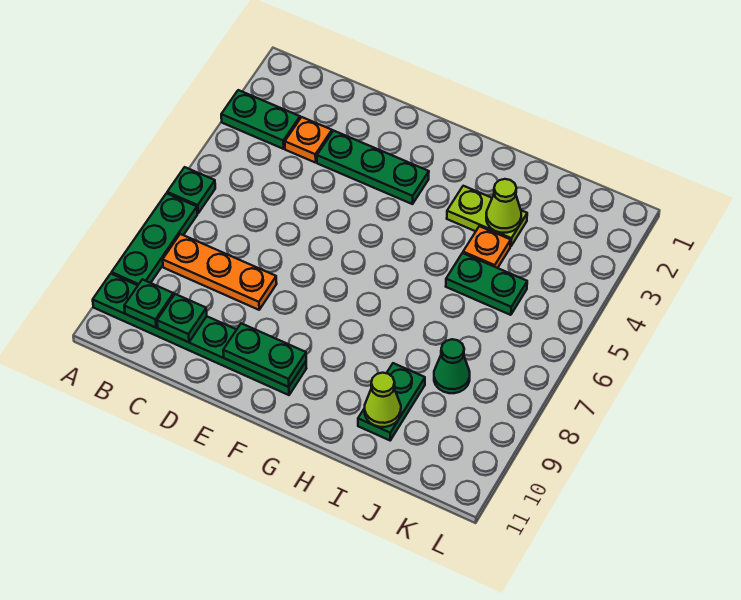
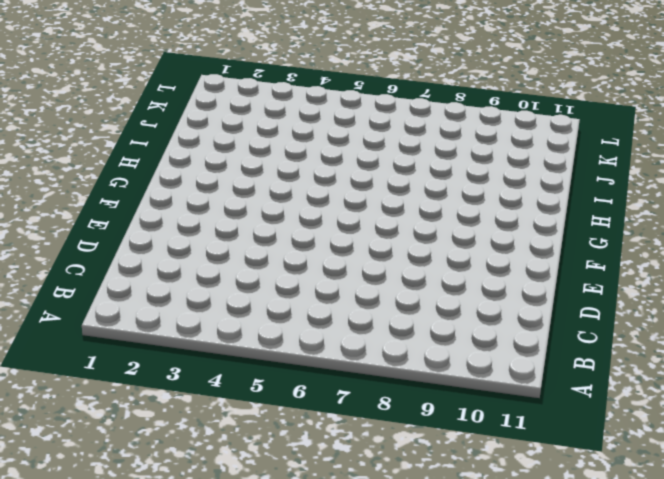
none -> green plate A3:B3 level 1
none -> green plate A6 level 1
none -> green plate A7:A9 level 1

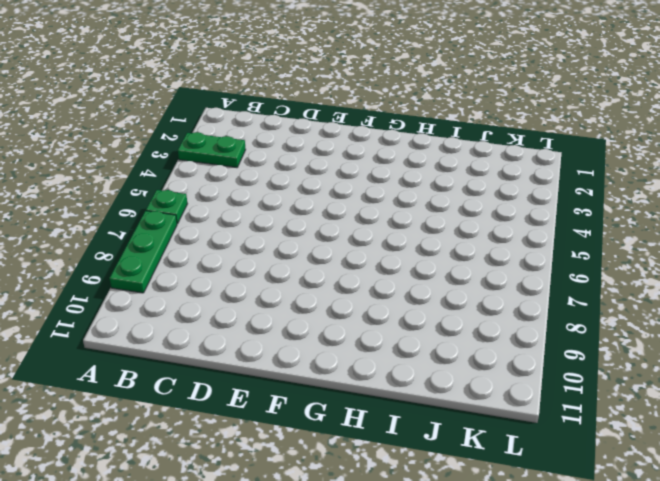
none -> green plate A10:F10 level 1
none -> orange plate B8:D8 level 1
none -> orange plate C3 level 1

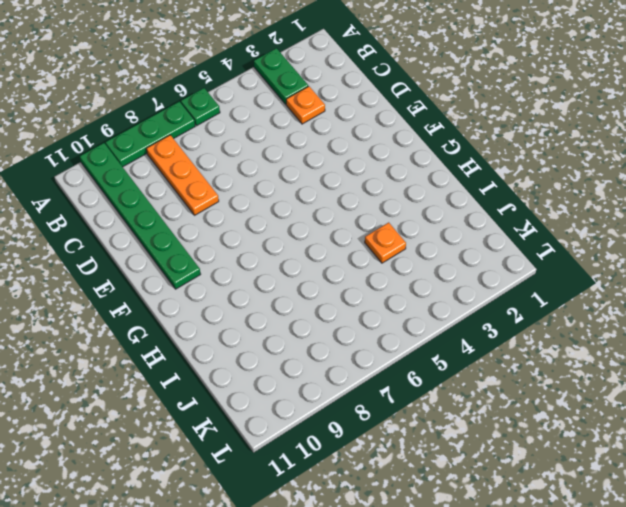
none -> green plate D3:F3 level 1
none -> lime plate H3:I3 level 1
none -> green plate I5:J5 level 1

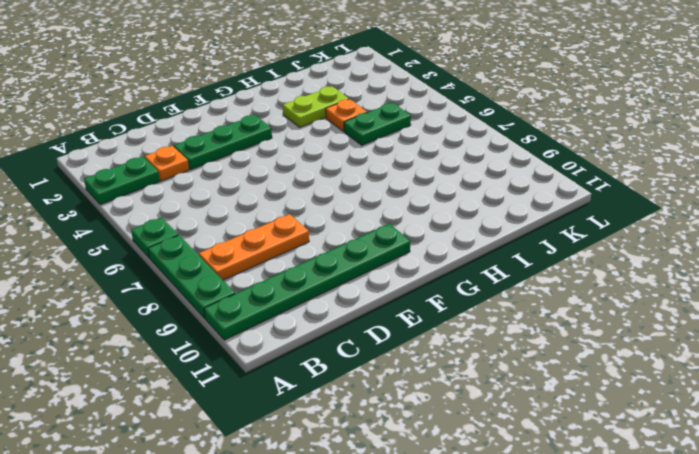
none -> green plate I9:I10 level 1
none -> green cone J8 level 1
none -> green plate B10 level 2

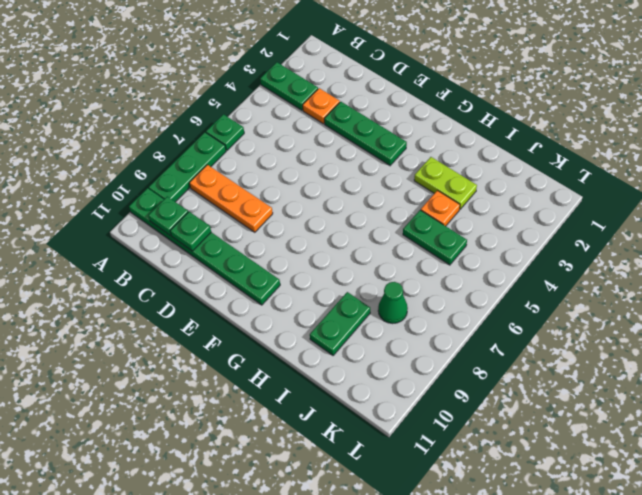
none -> green plate E10:F10 level 2
none -> lime cone I3 level 2
none -> lime cone I10 level 2

